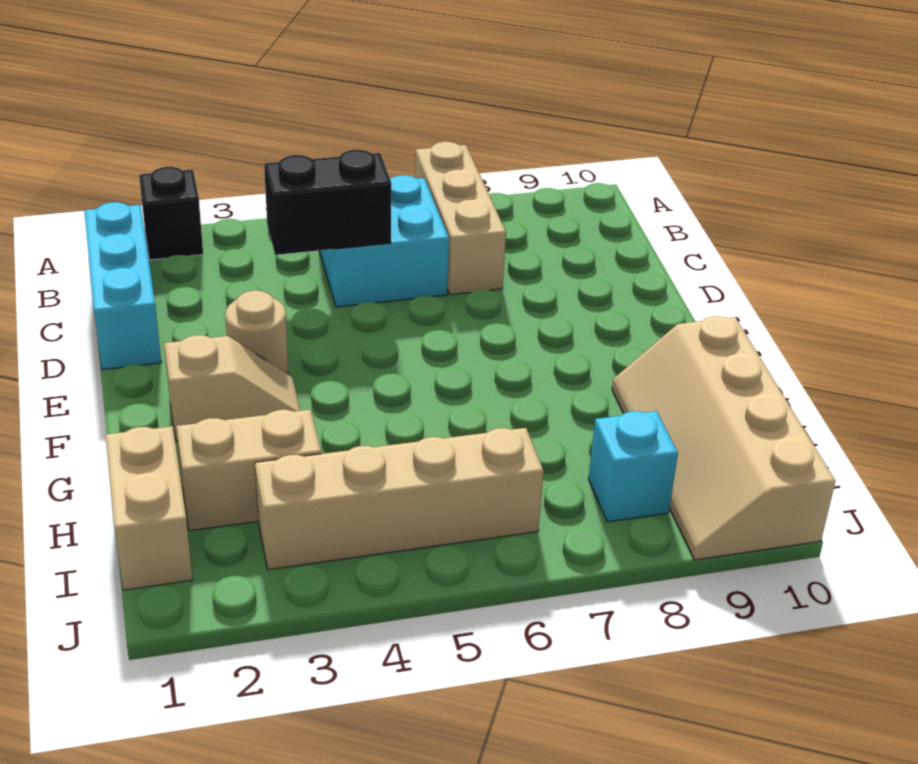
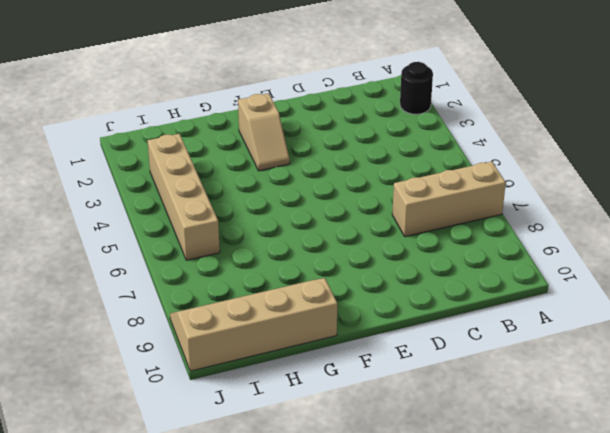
black round brick A2 level 1 -> black brick A2 level 1
none -> cyan brick B1:D1 level 1
none -> cyan brick B5:C6 level 1
none -> tan round brick E3 level 1

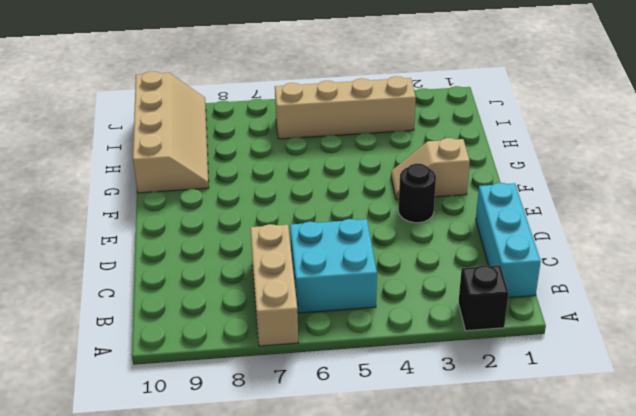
black round brick E3 level 1 -> tan round brick E3 level 1
none -> tan brick H1:I1 level 1
none -> tan brick H2:H3 level 1
none -> cyan brick I8 level 1

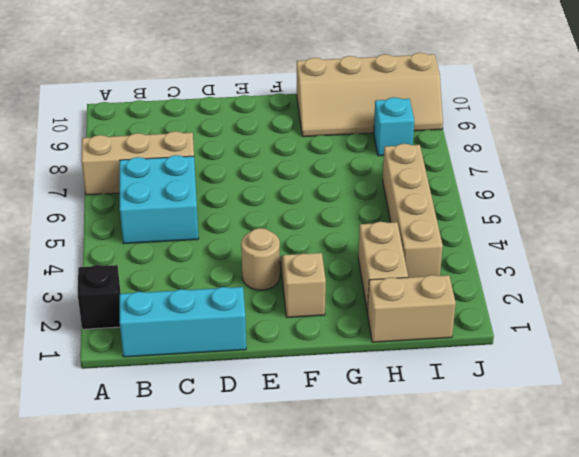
none -> black brick C4:C5 level 2

